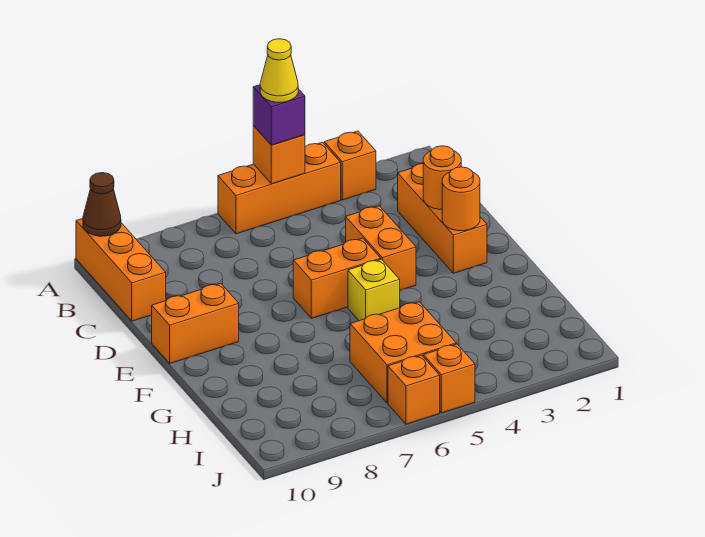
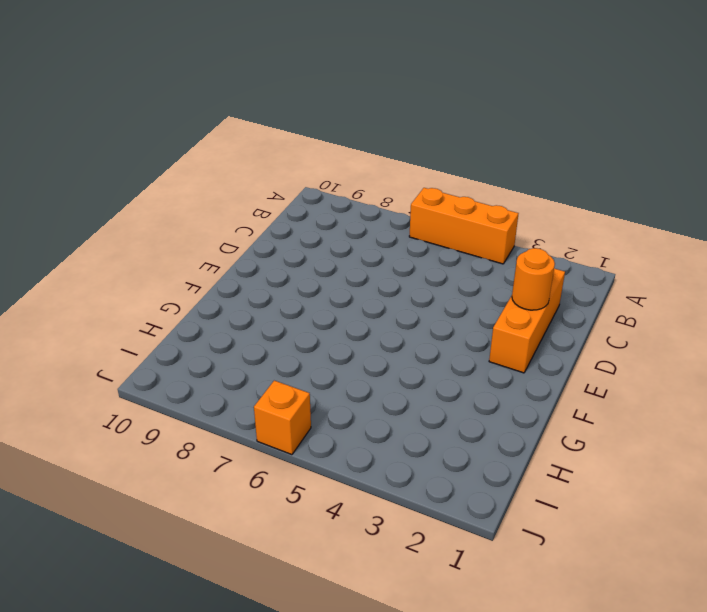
none -> orange brick A3 level 1
none -> orange brick A10:C10 level 1
none -> orange brick D4:E4 level 1

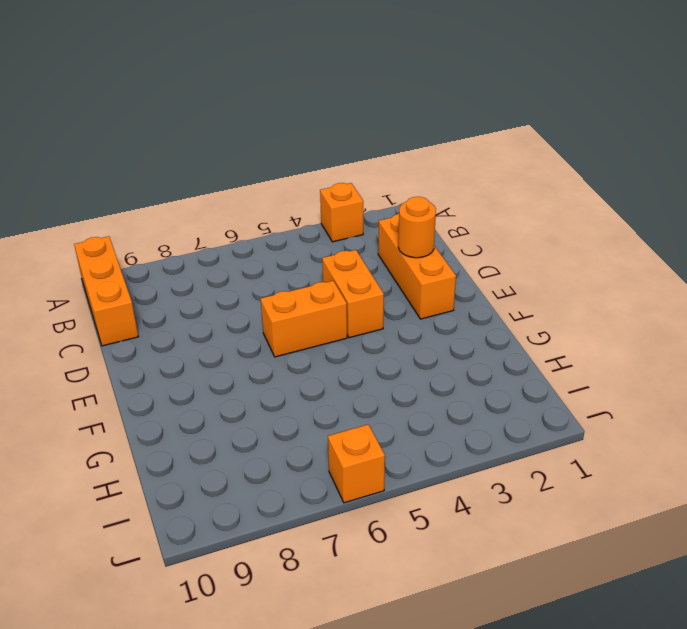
none -> orange brick A4:A6 level 1
none -> orange brick E9:E10 level 1
none -> yellow brick F5 level 1

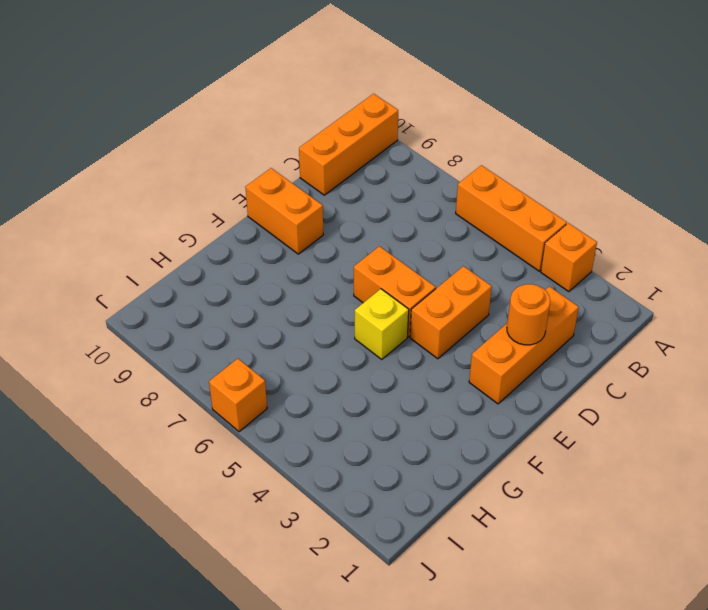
none -> orange brick H5:I6 level 1
none -> orange brick J5 level 1
none -> orange brick A5 level 2

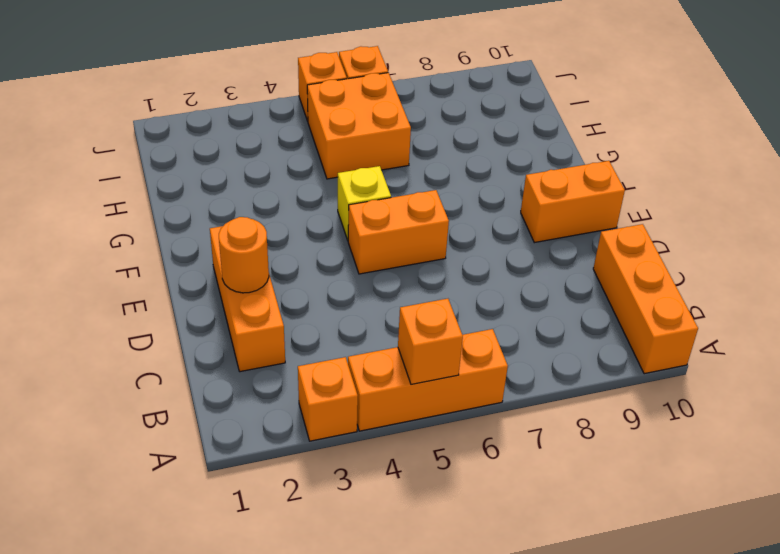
none -> orange brick D4:E4 level 1
none -> brown cone A10 level 2
none -> orange round brick E2 level 2

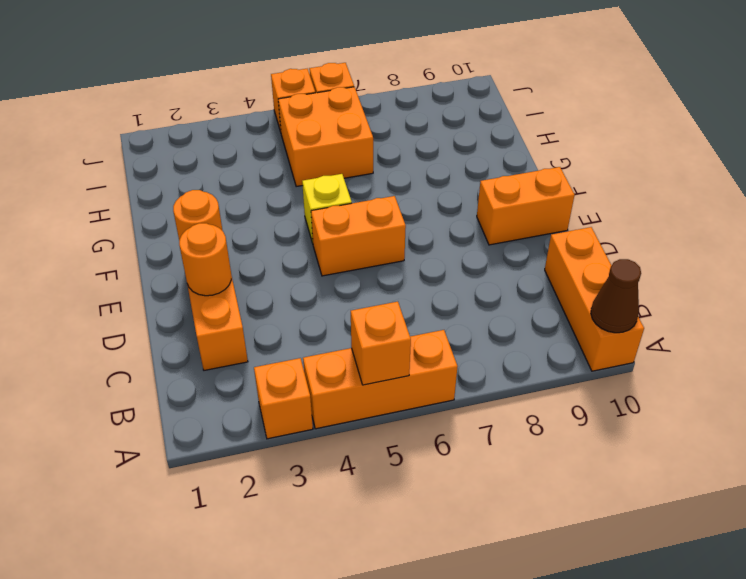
none -> orange brick D4:E4 level 1
none -> purple brick A5 level 3
none -> yellow cone A5 level 4

